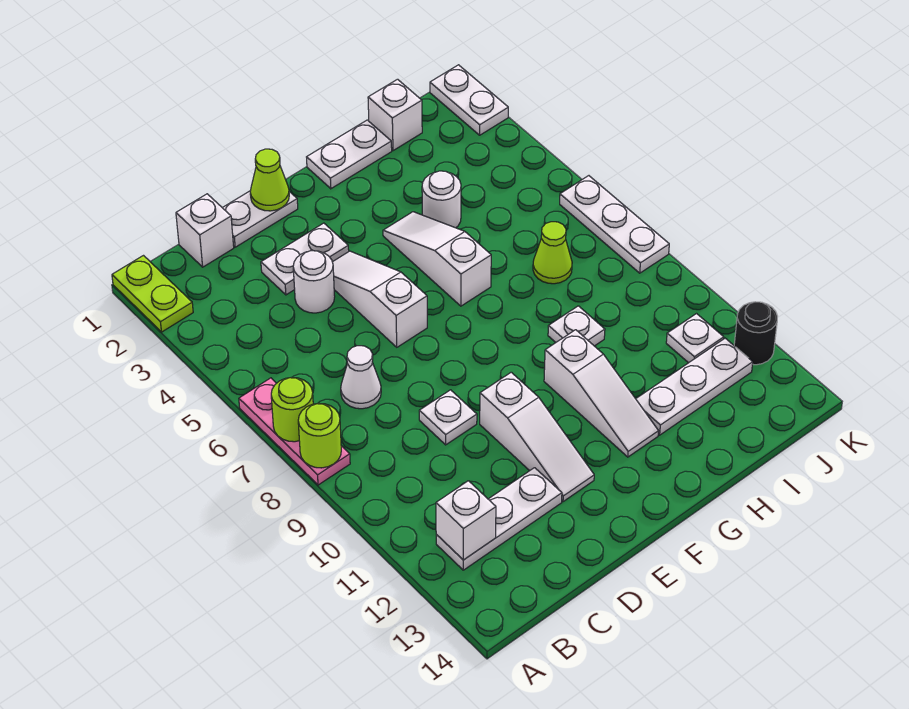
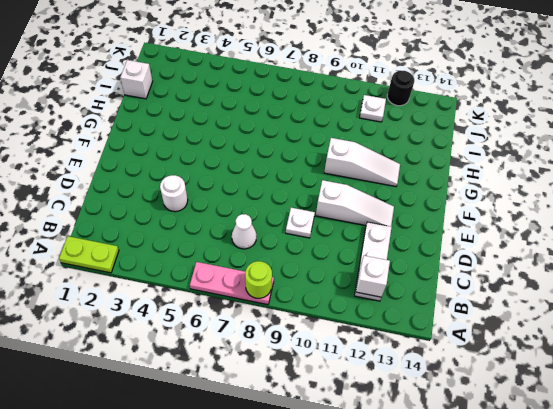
none -> white brick C1 level 1
none -> white plate D1:E1 level 1
none -> white plate D3:E3 level 1

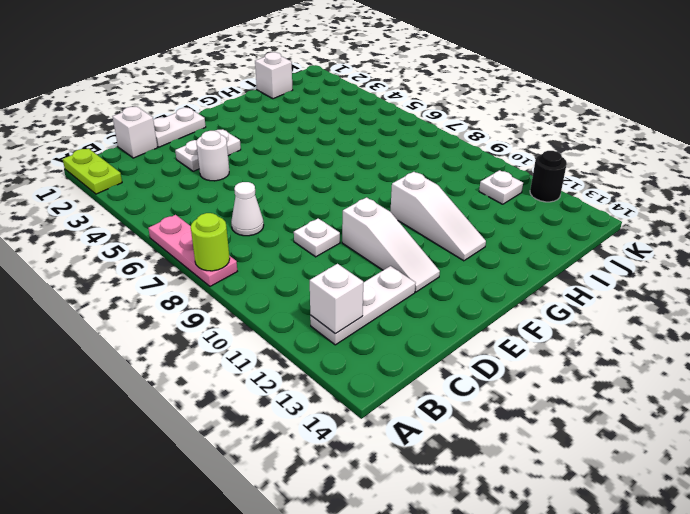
none -> white slope E4:E6 level 1 top 6
none -> white plate G1:H1 level 1
none -> white slope G4:G6 level 1 top 6

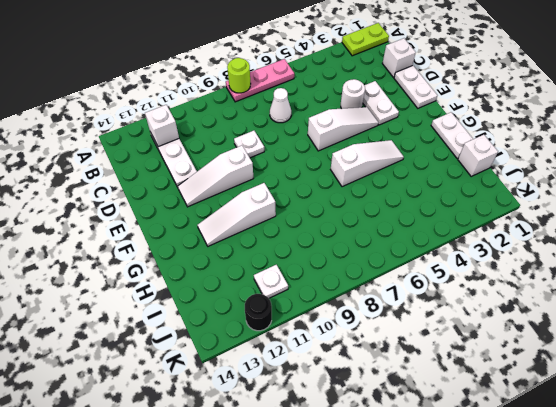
none -> white round brick H4 level 1
none -> white plate H9 level 1
none -> white plate H12:J12 level 1

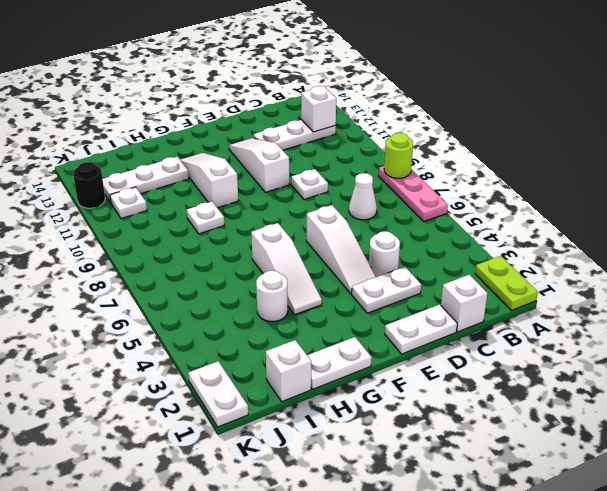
none -> lime cone I7 level 1
none -> white plate K6:K8 level 1
none -> lime round brick A7 level 2

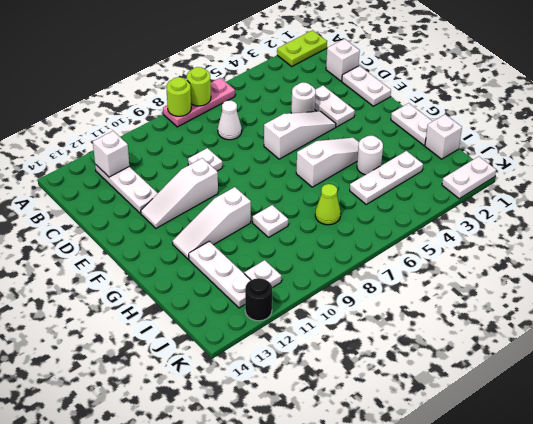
white plate I3:I5 level 1 -> white plate K6:K8 level 1
none -> lime cone E1 level 2

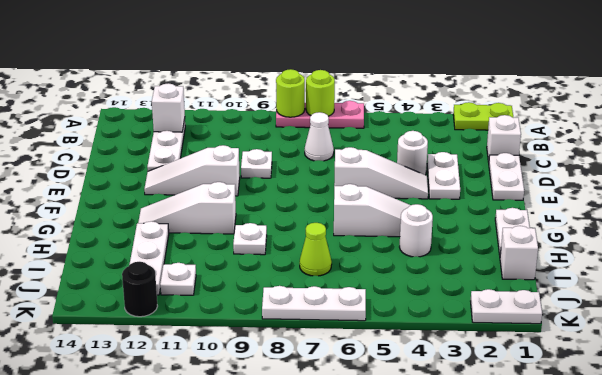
none -> lime cone E1 level 2

